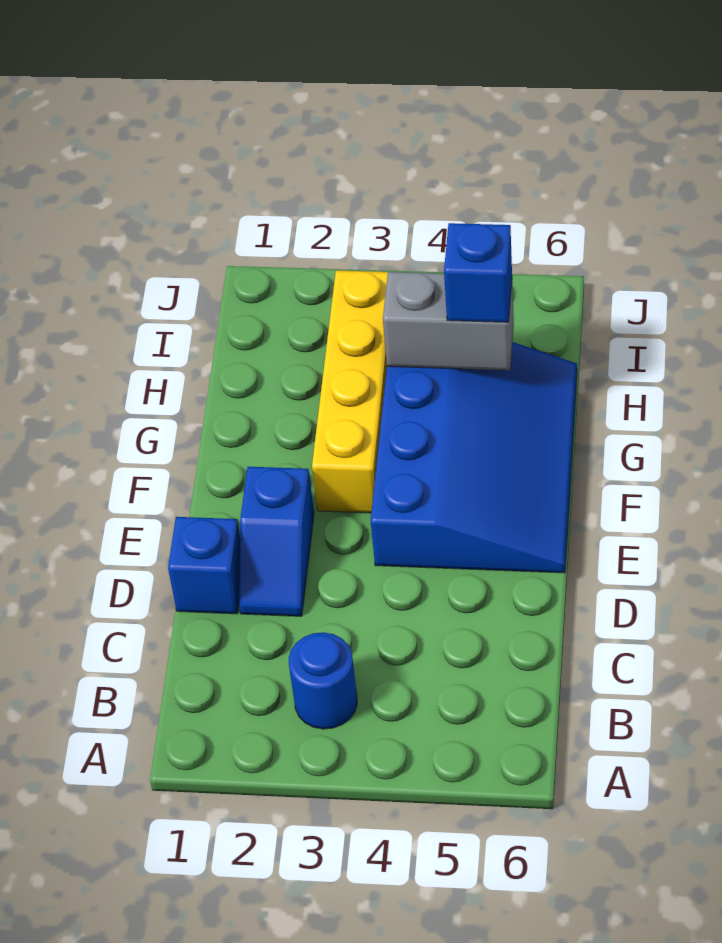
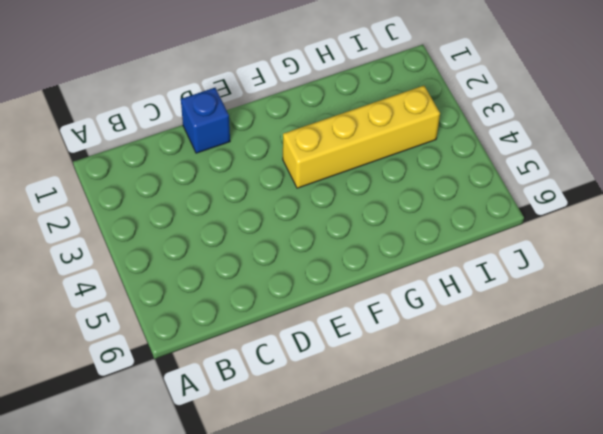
none -> blue round brick B3 level 1
none -> blue slope D2:E2 level 1 top E

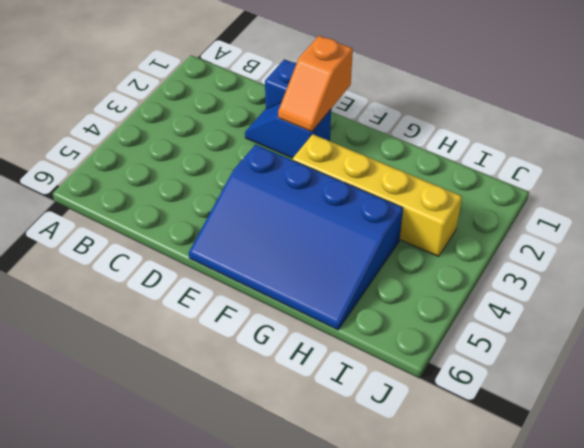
orange slope E1:E2 level 2 top 1 -> none
none -> blue round brick B3 level 1
none -> grey brick H4:H5 level 2

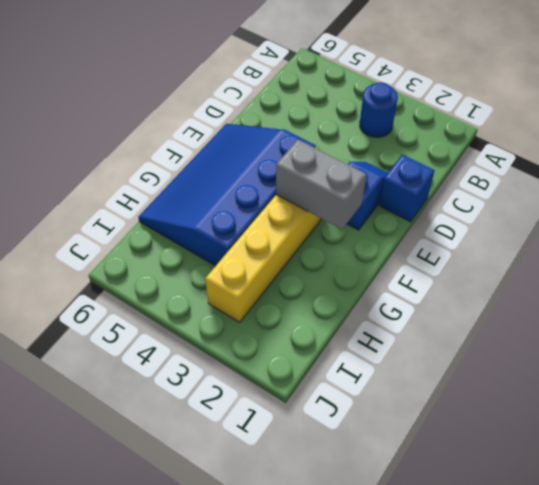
grey brick F2:F3 level 2 -> grey brick H4:H5 level 2
none -> blue brick H5 level 3

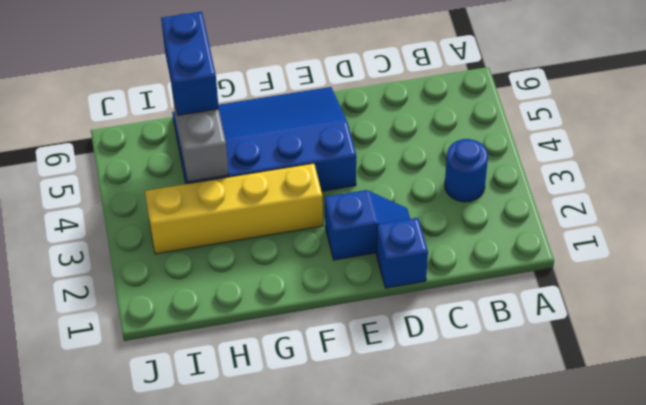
blue brick H5:H6 level 3 -> blue brick H5 level 3

